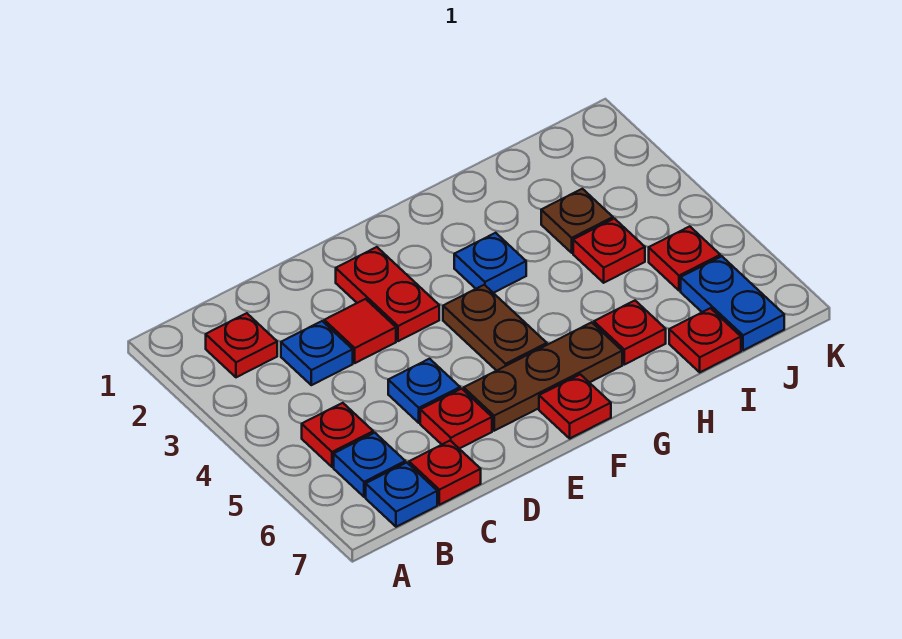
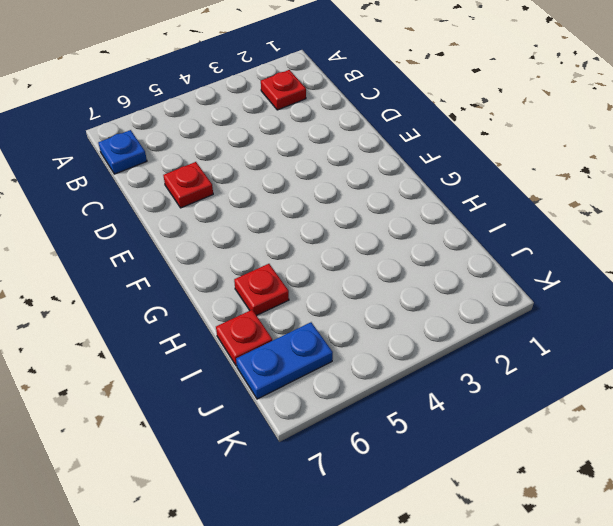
none -> red plate B5 level 1
none -> blue plate B6 level 1
none -> blue plate C3 level 1

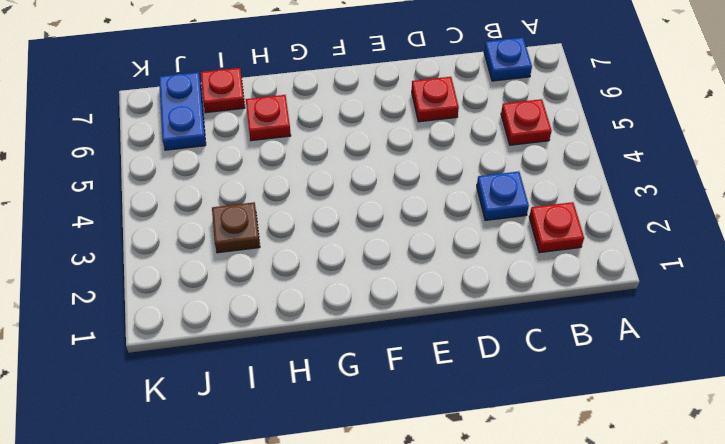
none -> blue plate B6 level 1
none -> red plate C7 level 1
none -> red tile D3 level 1

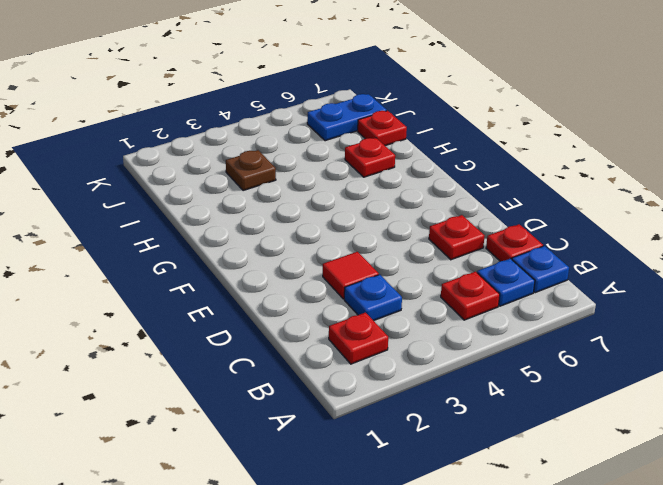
none -> blue plate D5 level 1
none -> red plate E2:E3 level 1
none -> brown plate E6:G6 level 1

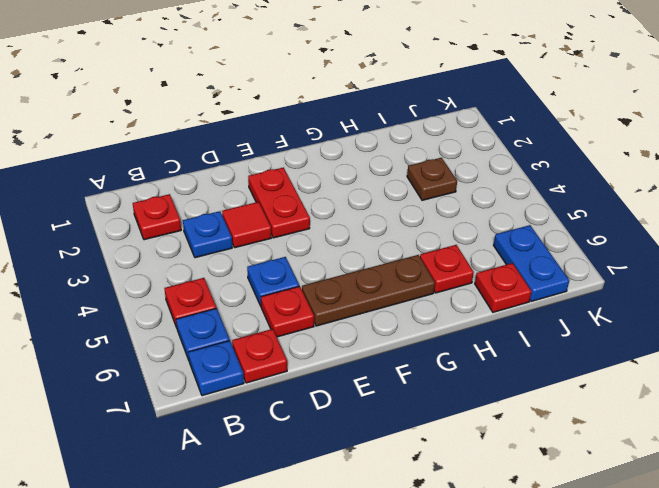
none -> brown plate F4:F5 level 1
none -> red plate F7 level 1
none -> blue plate G3 level 1

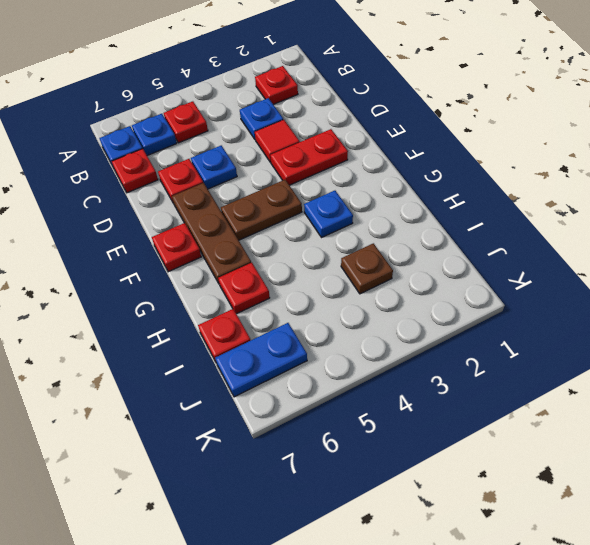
none -> red plate I4 level 1
none -> red plate J5 level 1

